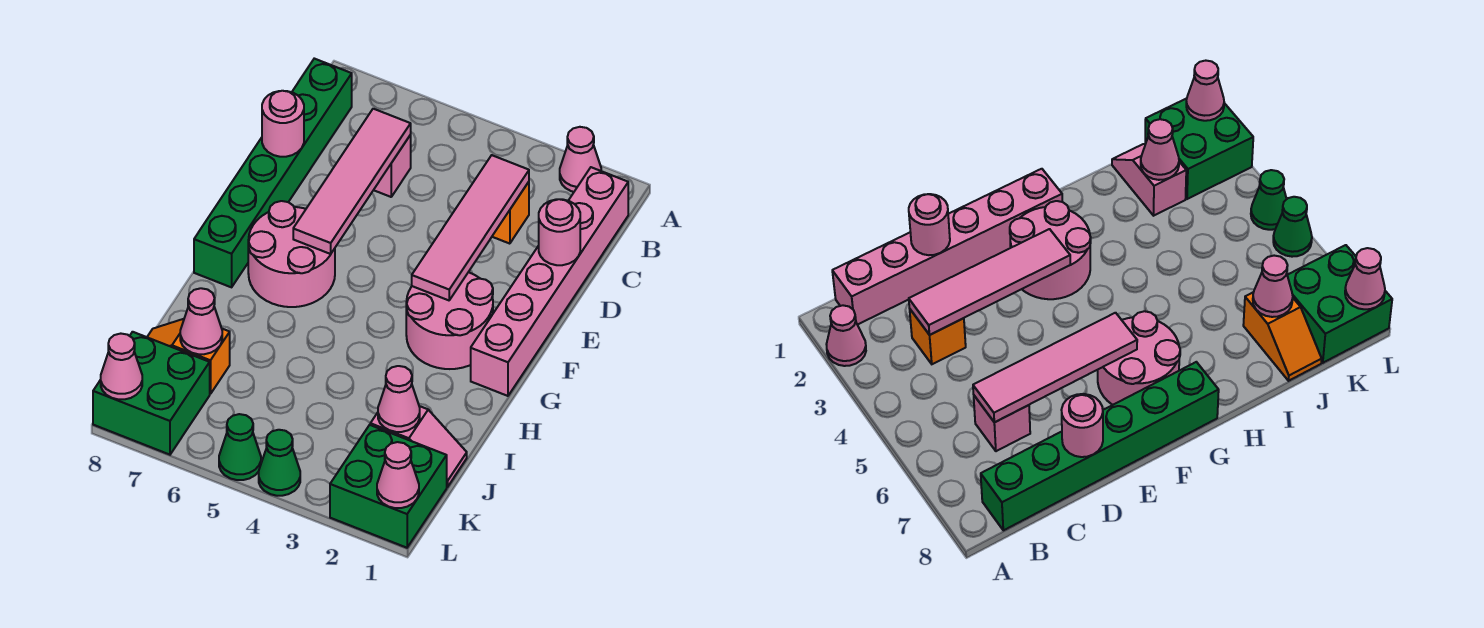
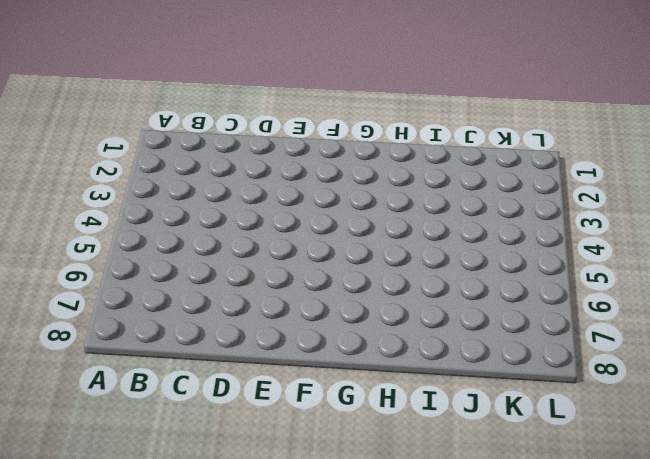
none -> pink cone A2 level 1
none -> pink brick B1:G1 level 1
none -> green brick B8:G8 level 1

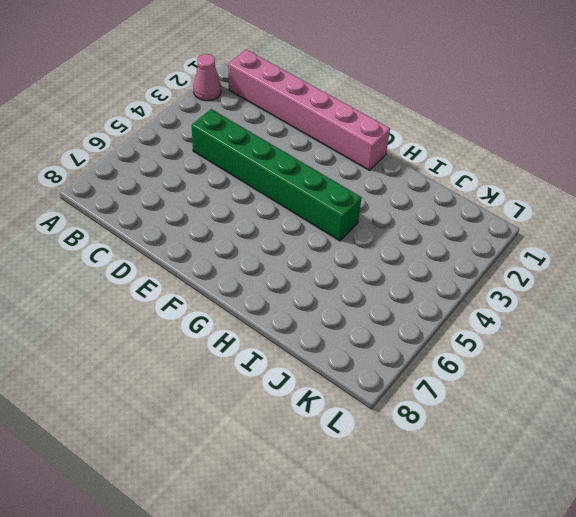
green brick C4:H4 level 1 -> green brick B8:G8 level 1
none -> orange brick C3 level 1
none -> pink brick C6 level 1
none -> pink round brick F2:G3 level 1

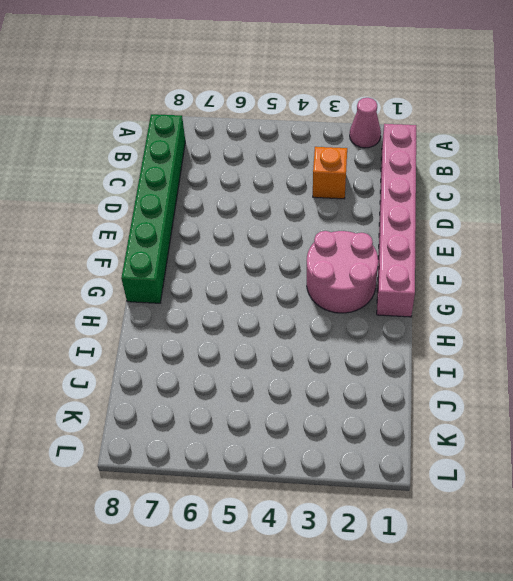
none -> pink brick C6 level 1
none -> pink round brick F6:G7 level 1
none -> pink slope J1:J2 level 1 top 2

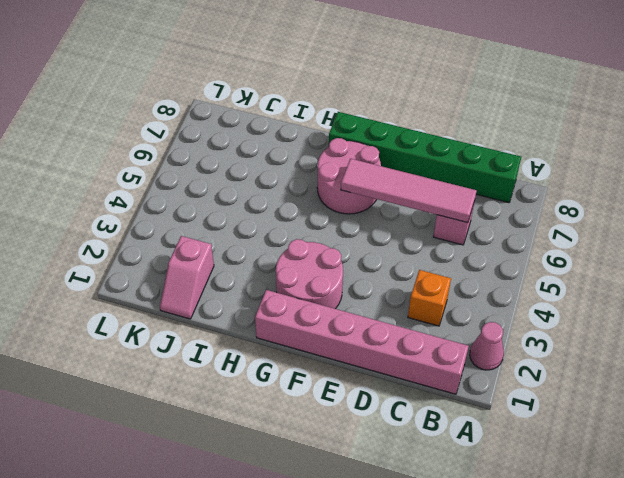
none -> orange slope J7:J8 level 1 top 7
none -> green brick K1:L2 level 1
none -> green brick K7:L8 level 1

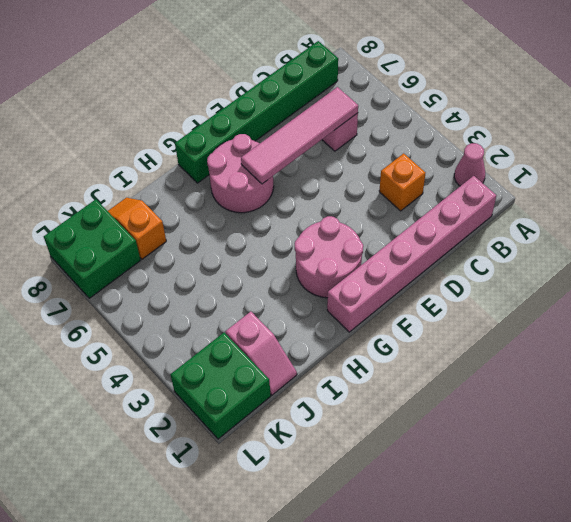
none -> green cone L4 level 1
none -> green cone L5 level 1
none -> pink tile C3:F3 level 2

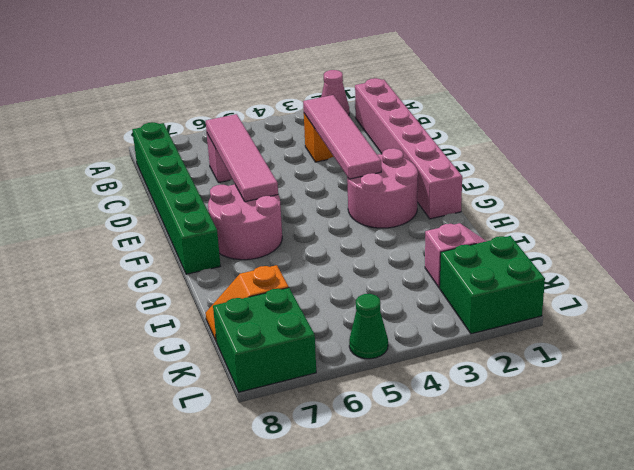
none -> green cone L4 level 1
none -> pink round brick D1 level 2
none -> pink round brick D8 level 2

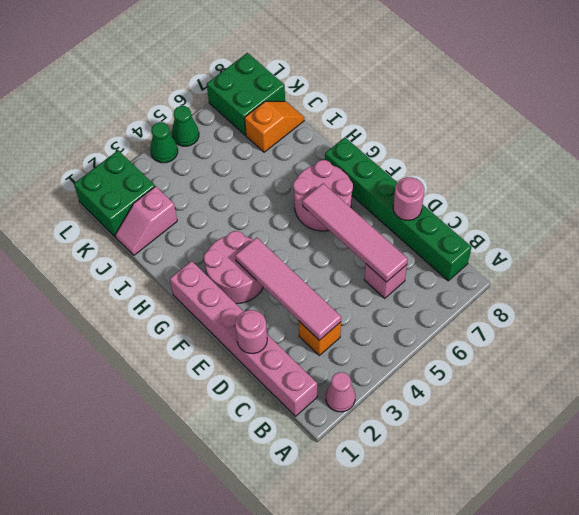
none -> pink cone J2 level 2
none -> pink cone J7 level 2
none -> pink cone L1 level 2

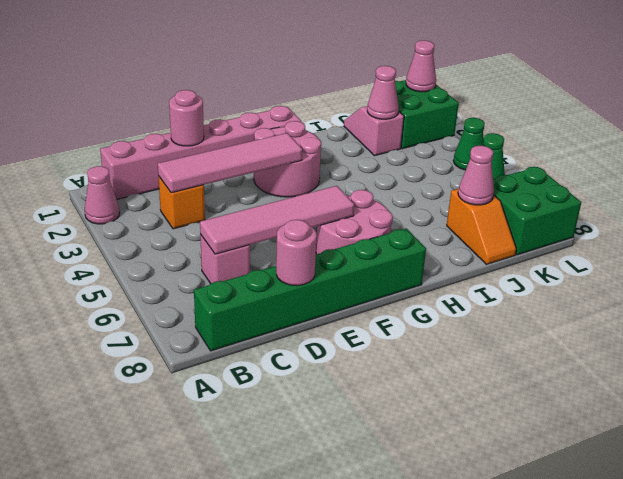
none -> pink cone L8 level 2

